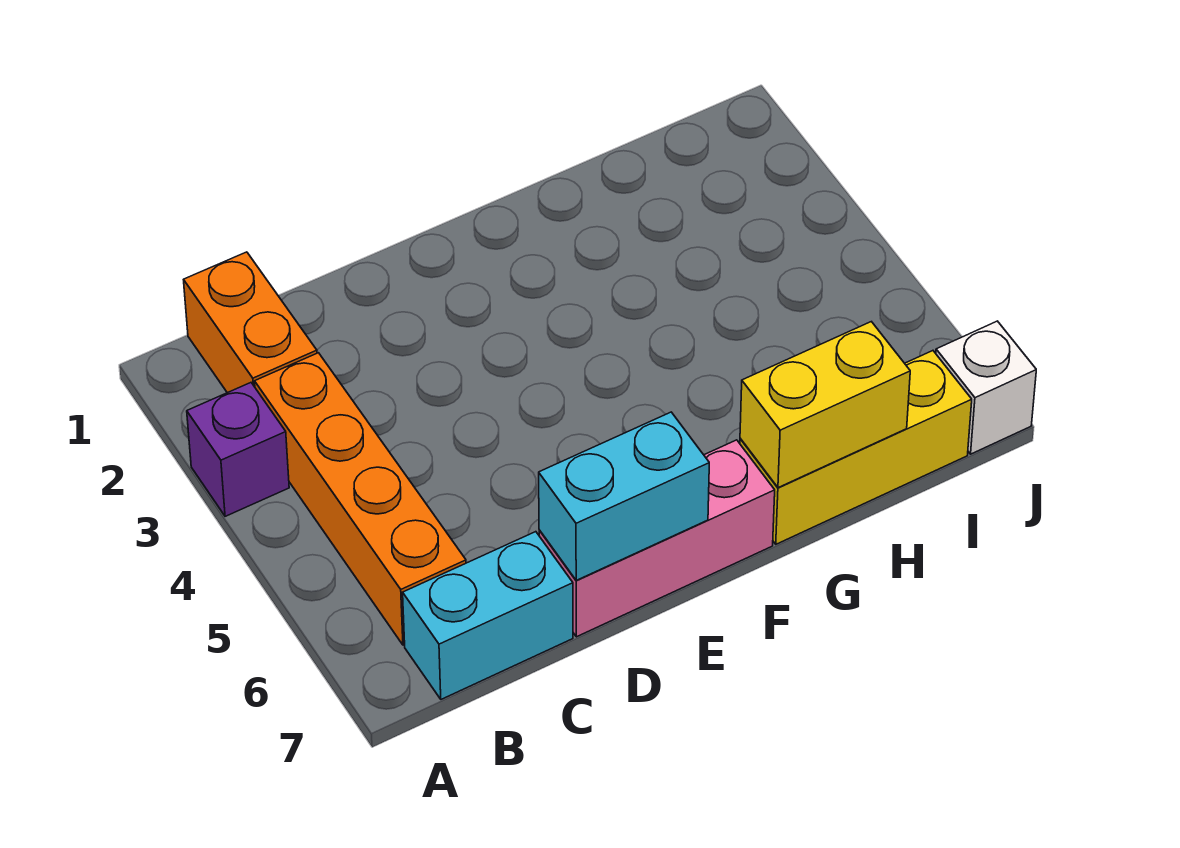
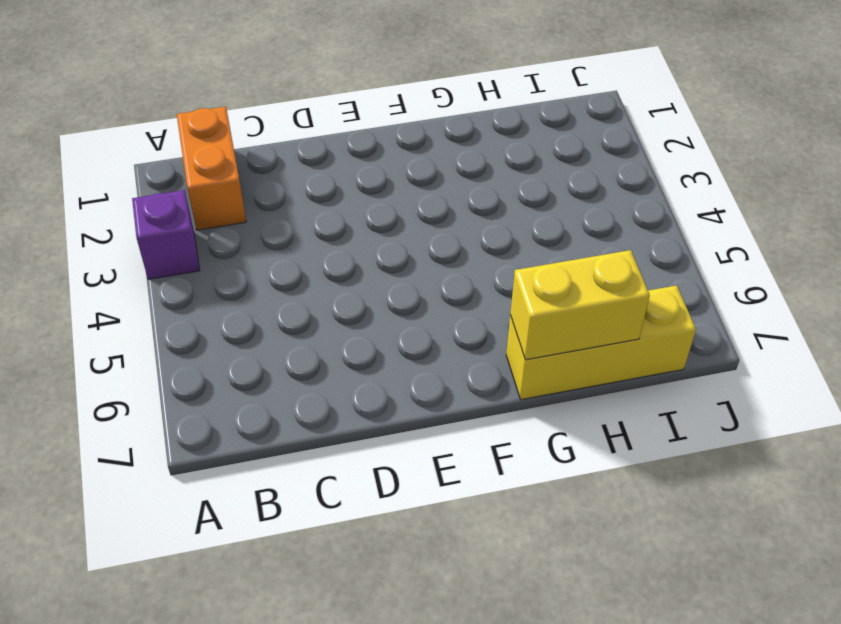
none -> orange brick B3:B6 level 1
none -> cyan brick B7:C7 level 1

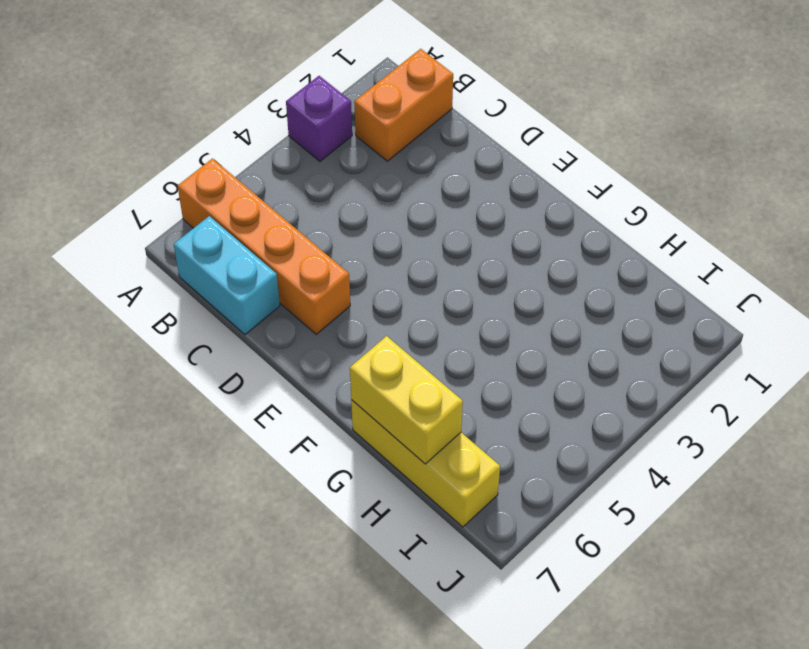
orange brick A6:D6 level 1 -> orange brick B3:B6 level 1
none -> pink brick D7:F7 level 1
none -> white brick J7 level 1

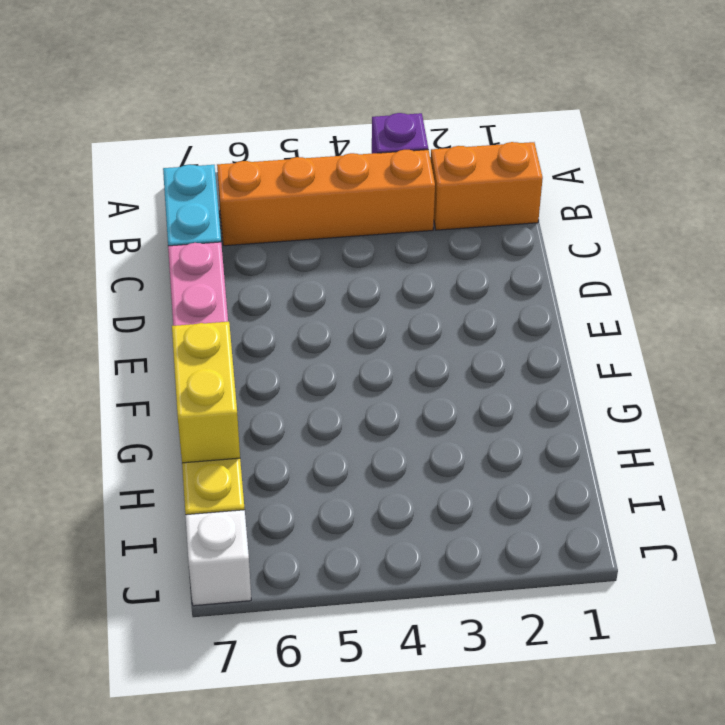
none -> cyan brick D7:E7 level 2

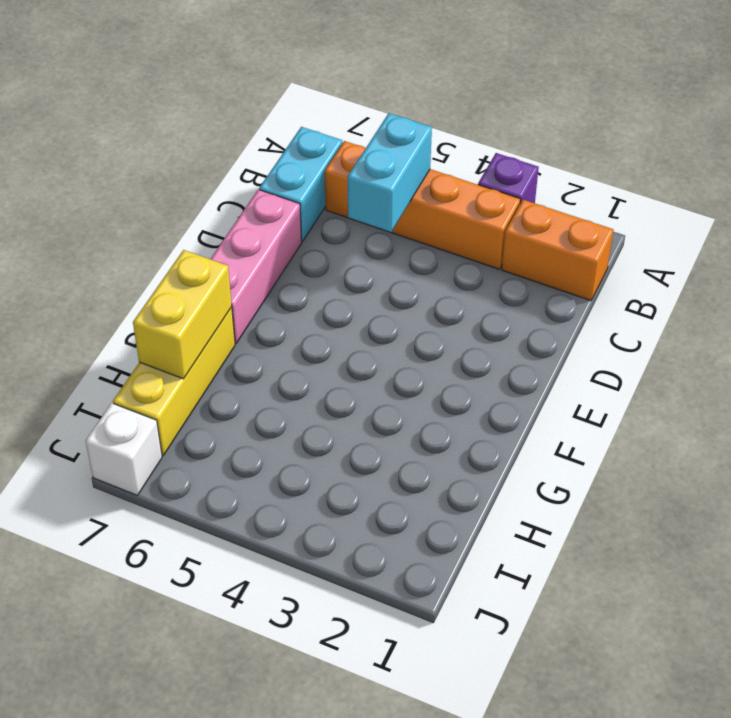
cyan brick B5:C5 level 2 -> cyan brick D7:E7 level 2

